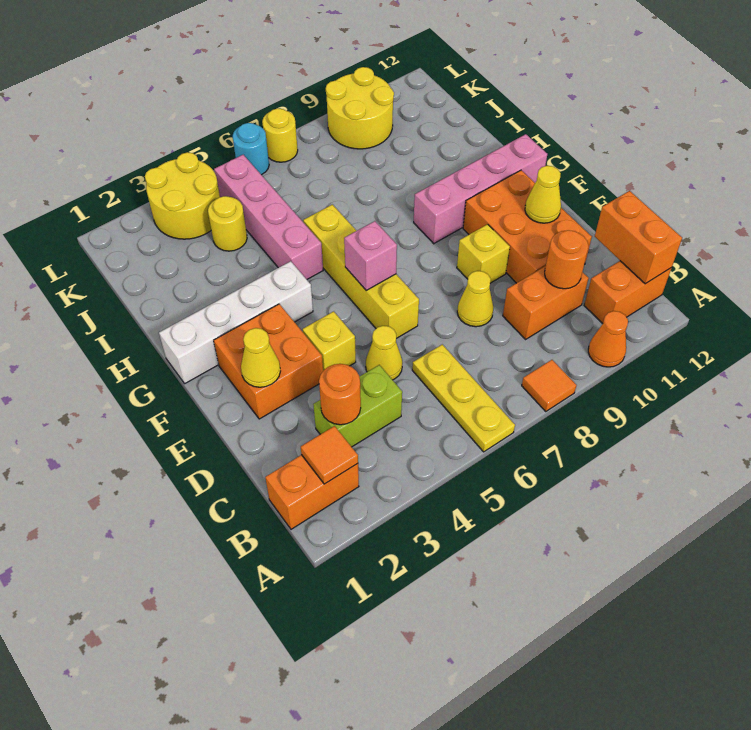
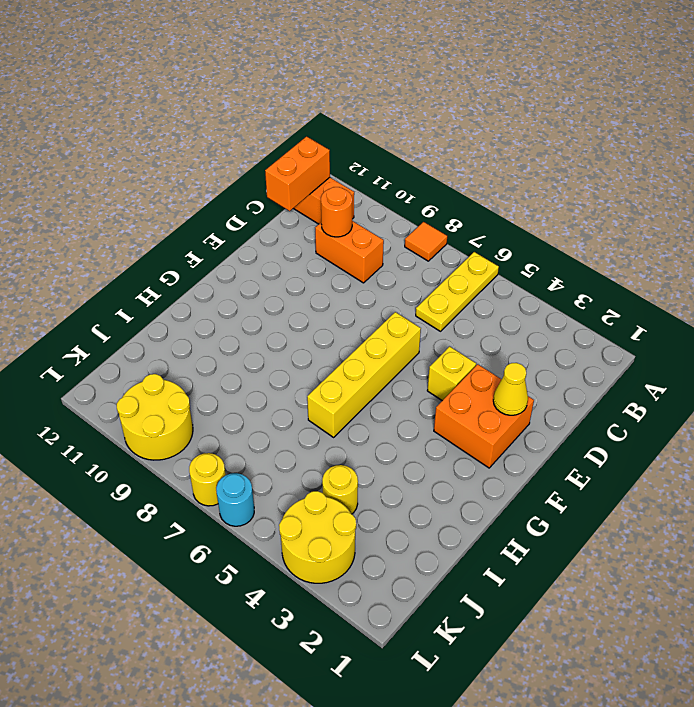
none -> orange cone A10 level 1
none -> orange brick B1:B2 level 1
none -> lime brick C3:C4 level 1

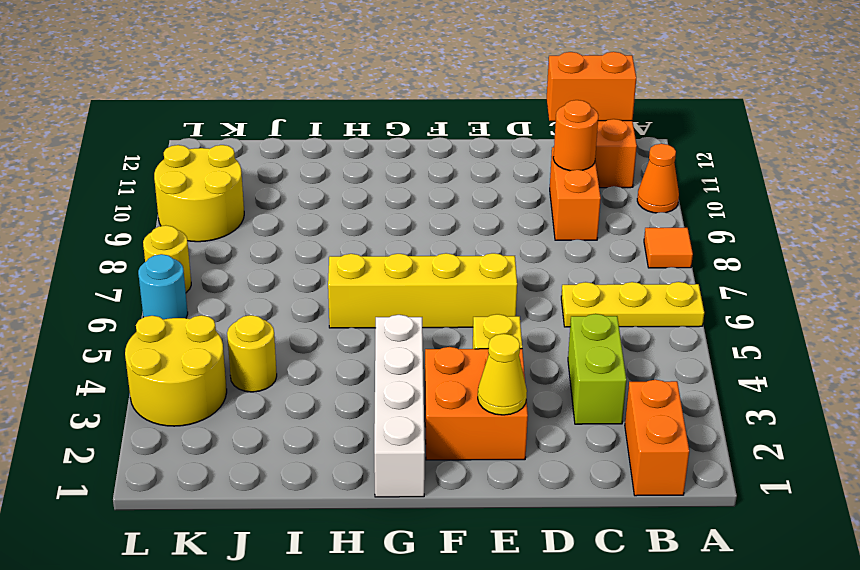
none -> yellow cone D5 level 1
none -> yellow cone D8 level 1
none -> orange brick D10:F11 level 1

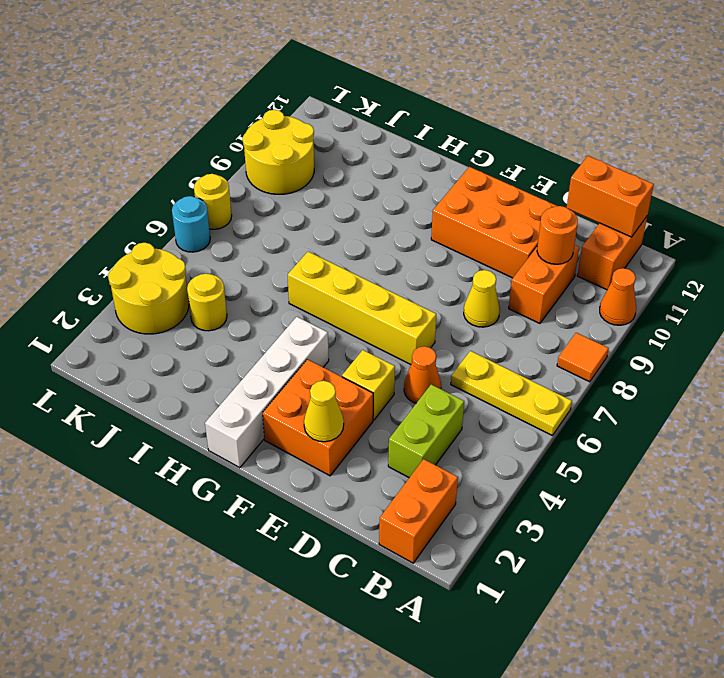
orange cone D5 level 1 -> yellow cone D5 level 1
none -> yellow brick E9 level 1
none -> pink brick G9:G12 level 1
none -> pink brick H5:K5 level 1

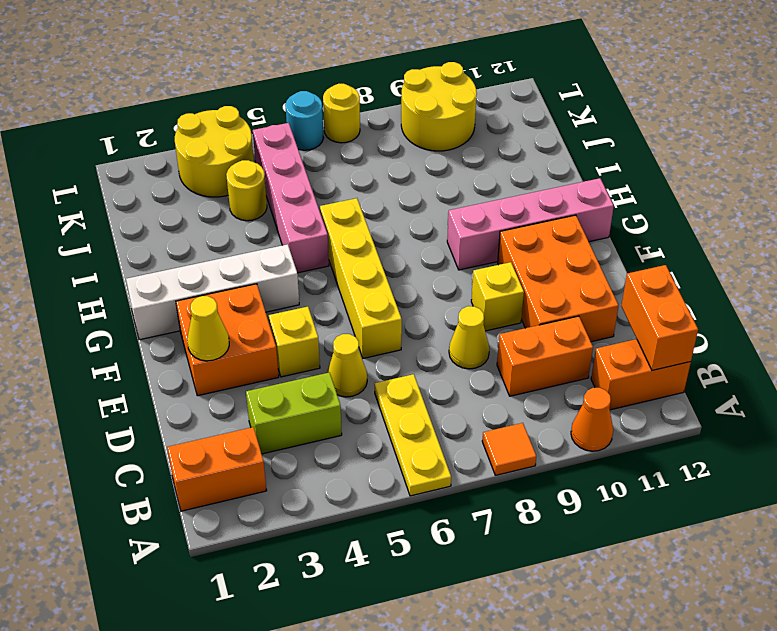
none -> orange tile B2 level 2
none -> orange round brick C3 level 2
none -> orange round brick C10 level 2

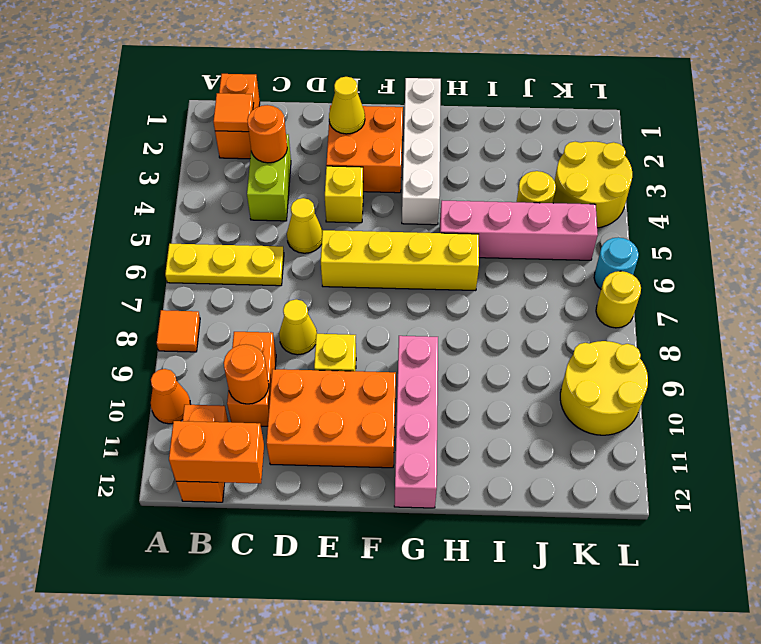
none -> yellow cone E11 level 2
none -> pink brick F6 level 2

